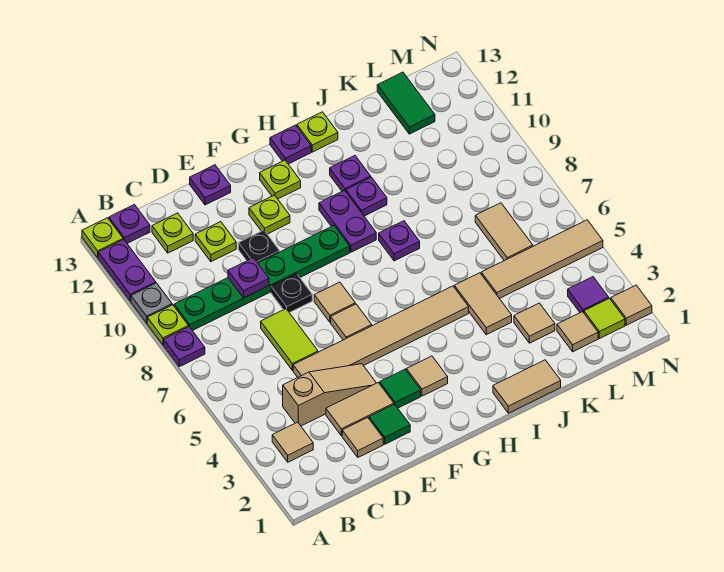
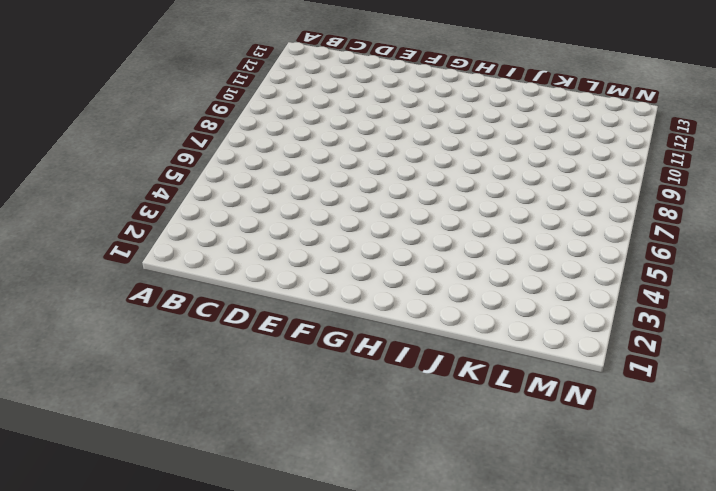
none -> purple plate A8 level 1
none -> lime plate A9 level 1
none -> grey plate A10 level 1
none -> purple plate A11:A12 level 1

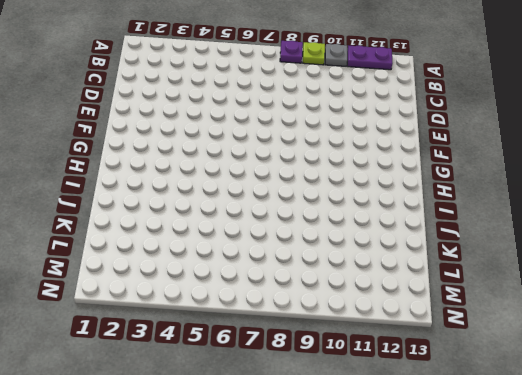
none -> lime plate A13 level 1
none -> tan tile B3 level 1
none -> green plate B9:G9 level 1
none -> purple plate B13 level 1

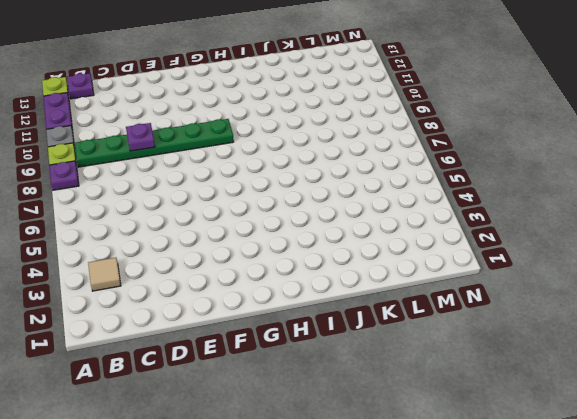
none -> tan slope C4:E4 level 1 top C
none -> lime plate C12 level 1
none -> tan tile D2 level 1
none -> tan tile D3:E3 level 1

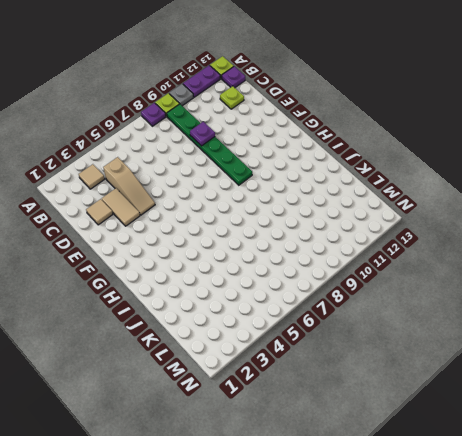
none -> tan tile D5:I5 level 1
none -> lime tile D6:D7 level 1
none -> lime plate D11 level 1
none -> green tile E2 level 1

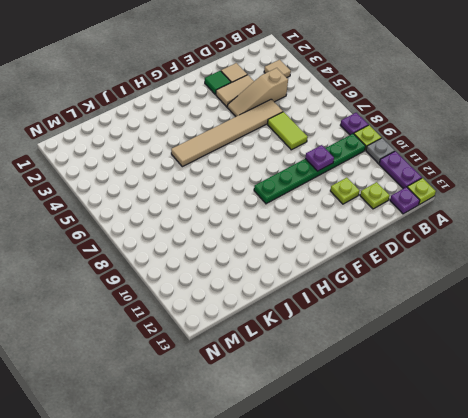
none -> black plate E8 level 1
none -> black plate E10 level 1
none -> purple plate E13 level 1
none -> green tile F3 level 1

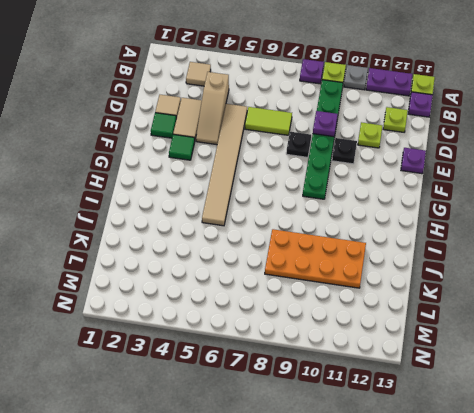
orange plate J8:K11 level 1 -> none
none -> tan tile F6 level 1
none -> tan tile F7 level 1
none -> lime plate F11 level 1
none -> tan tile G3 level 1

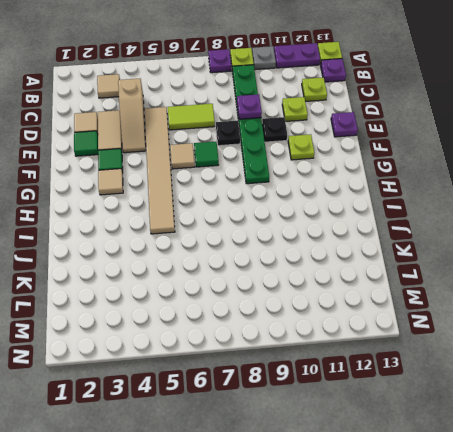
green tile F7 level 1 -> tan tile F7 level 1
none -> lime plate G12 level 1
none -> purple plate H9:H10 level 1
none -> purple plate H13 level 1
none -> tan tile I1:J1 level 1

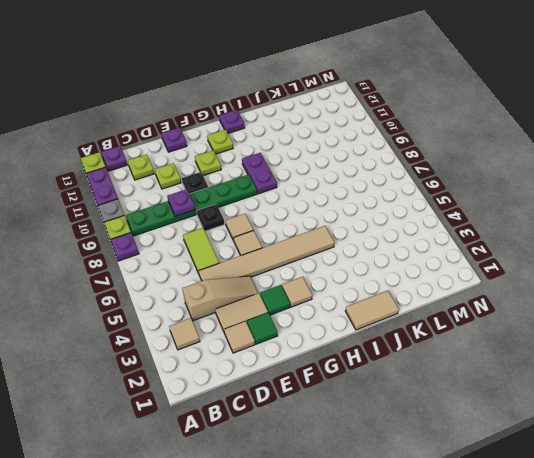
none -> purple plate I8 level 1
none -> purple plate I10 level 1
none -> purple plate I11 level 1
none -> lime plate I13 level 1

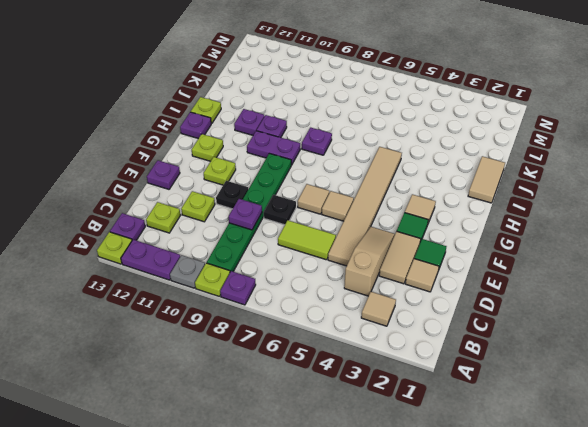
none -> tan tile J4:J5 level 1
none -> tan tile K3 level 1
none -> tan tile K5:N5 level 1
none -> tan tile L2 level 1

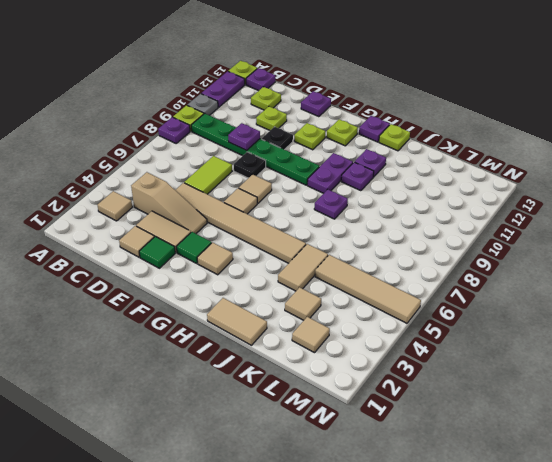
none -> tan tile L6:L7 level 1
none -> green tile L12:L13 level 1
none -> lime tile M2 level 1
none -> purple tile M3 level 1

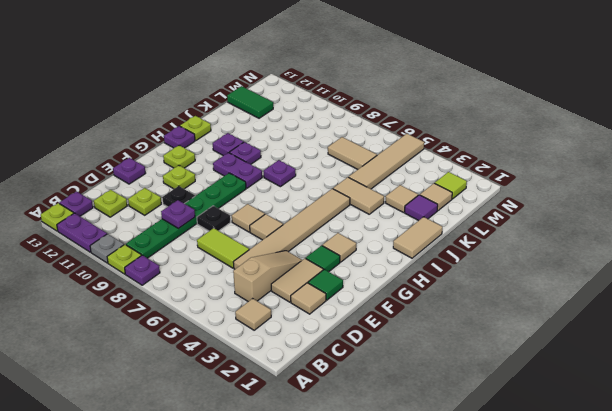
purple tile K2 level 1 -> purple tile M3 level 1
none -> tan tile N2 level 1

